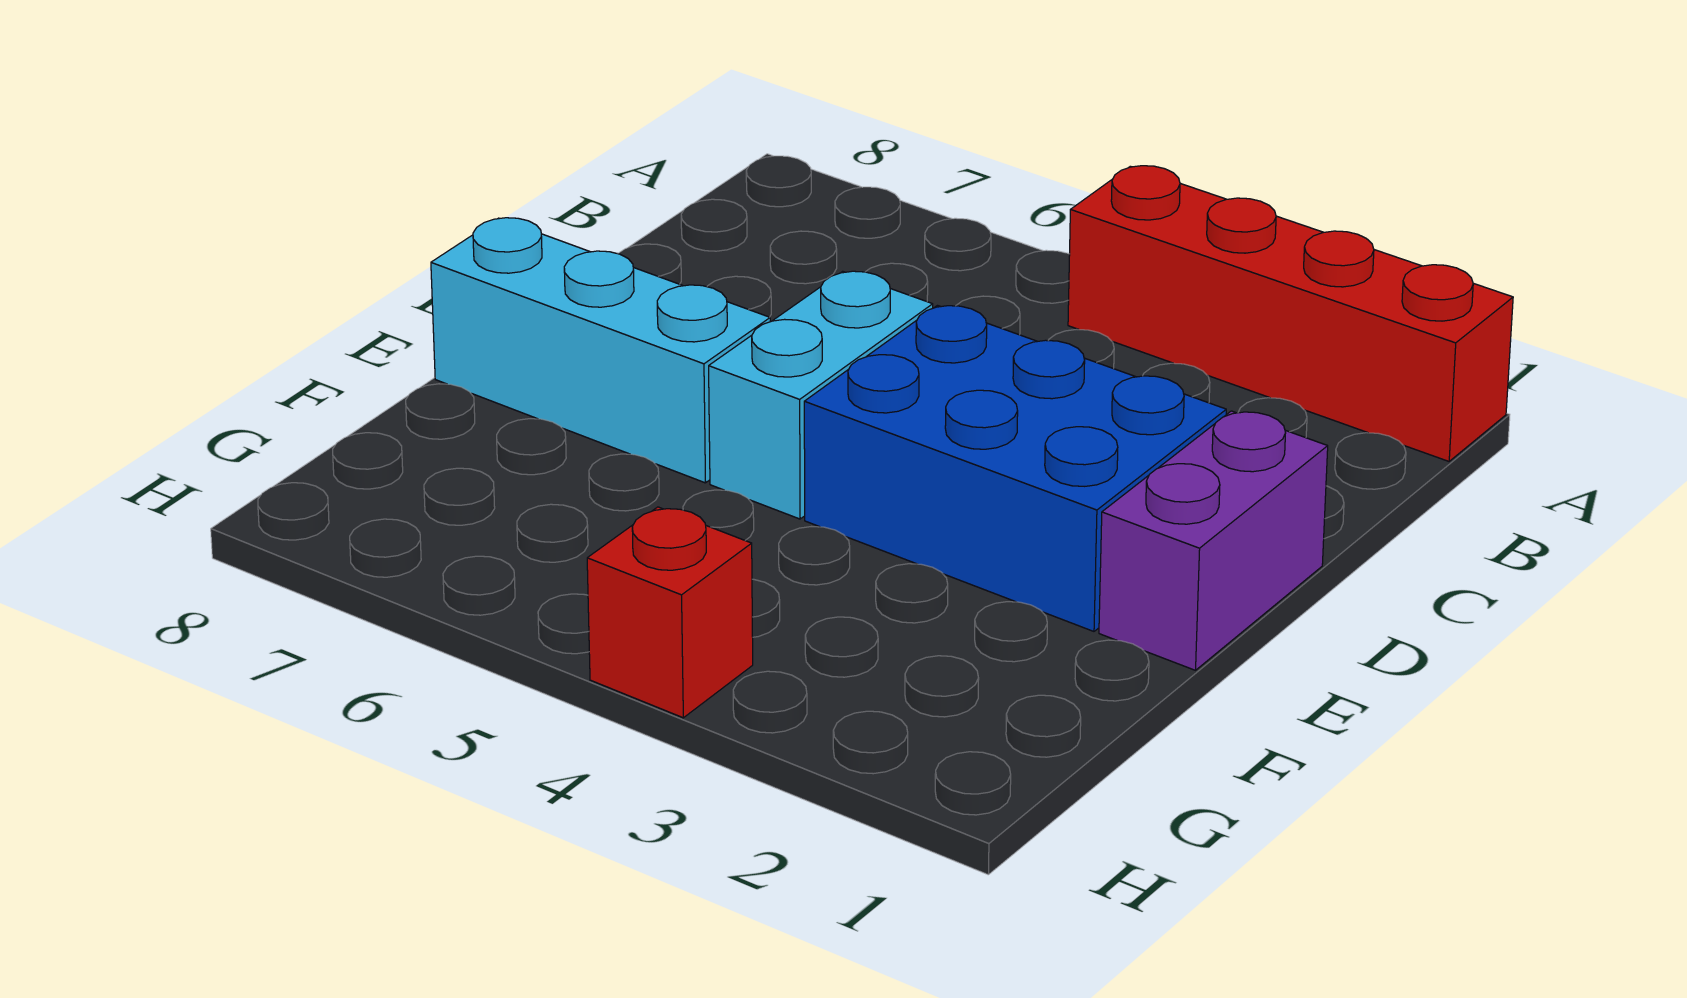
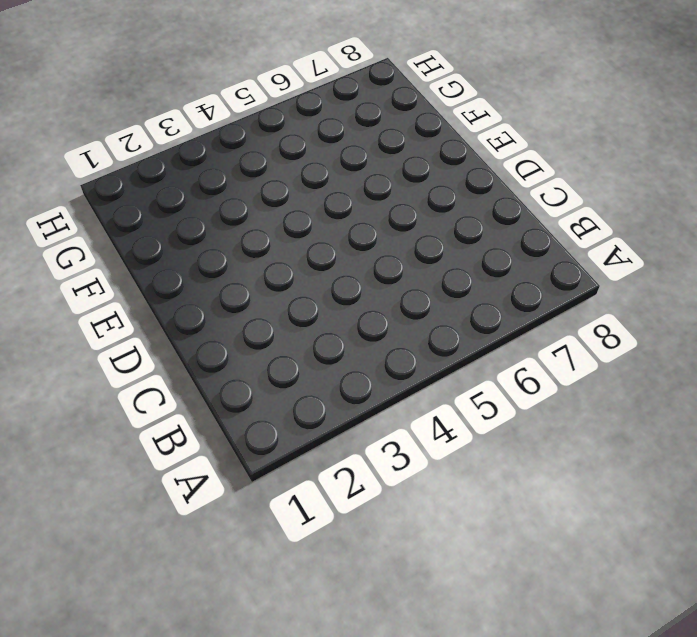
none -> red brick A1:A4 level 1
none -> purple brick D1:E1 level 1

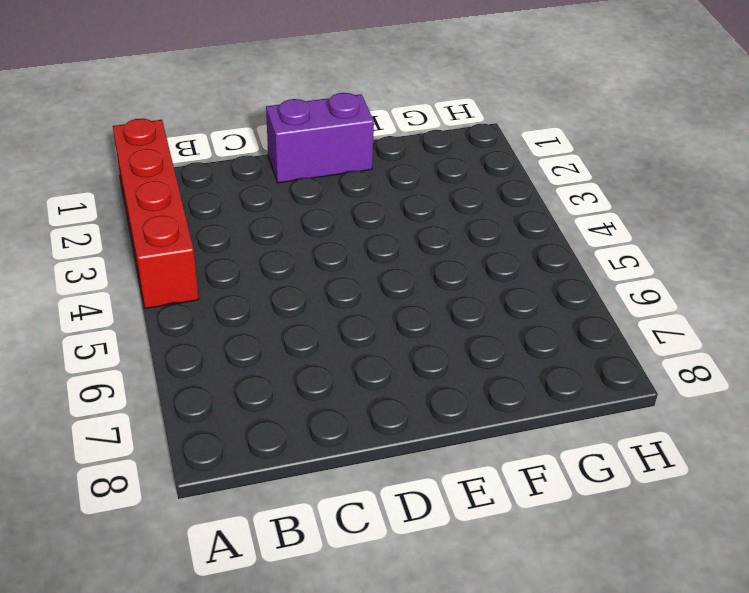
none -> blue brick D2:E4 level 1
none -> cyan brick D5:E5 level 1

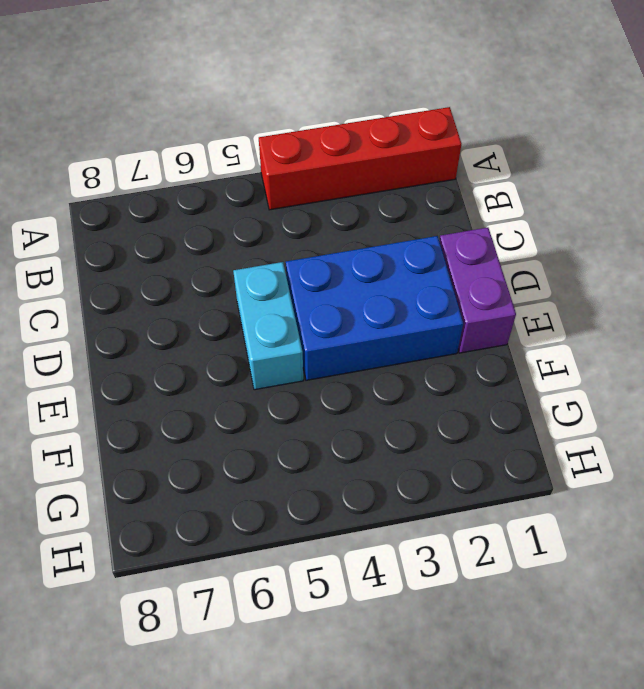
none -> cyan brick E6:E8 level 1
none -> red brick H4 level 1

